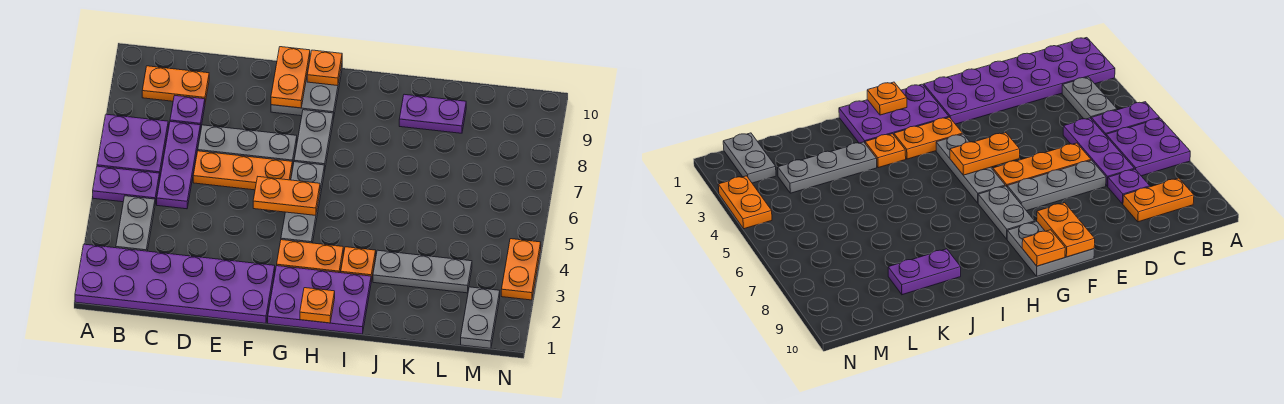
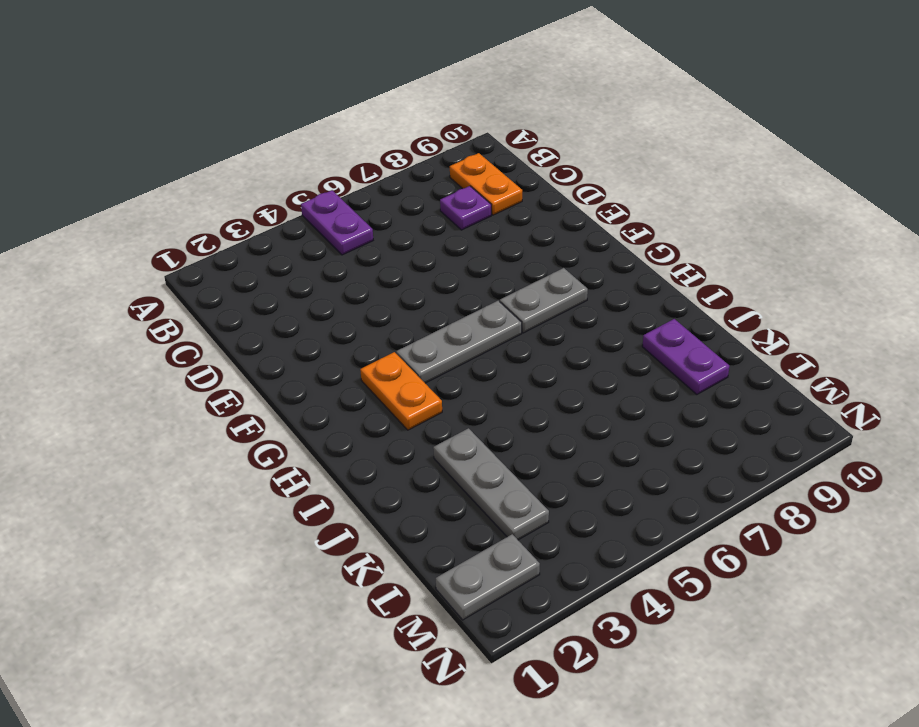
none -> purple plate A1:F2 level 1
none -> purple plate A6:B7 level 1
none -> grey plate B3:B4 level 1

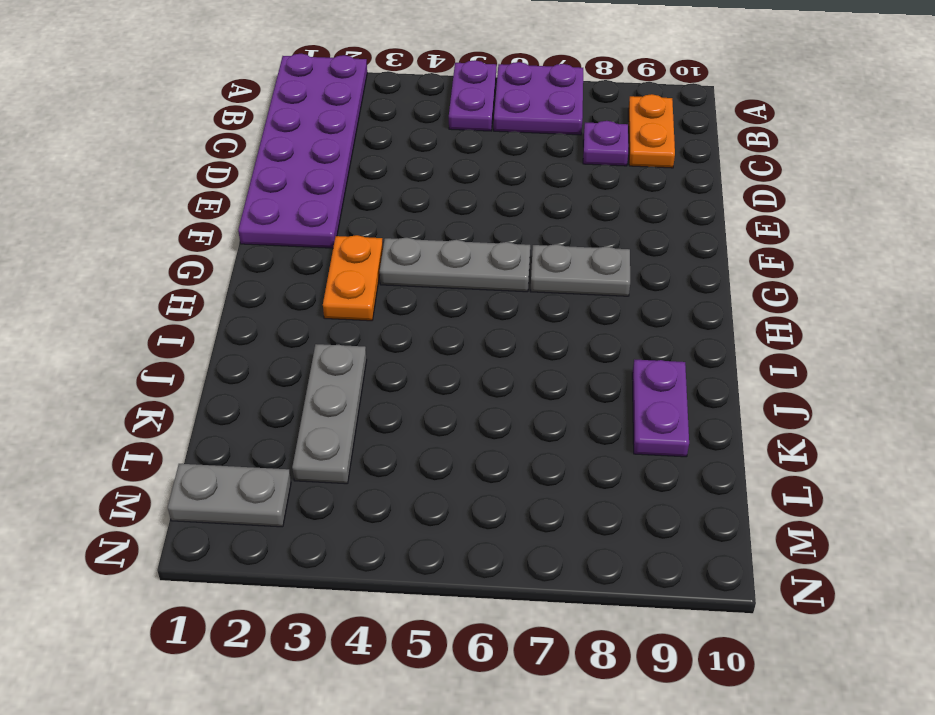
none -> grey plate B3:B4 level 1
none -> purple plate C5:C7 level 1
none -> orange plate D6:F6 level 1

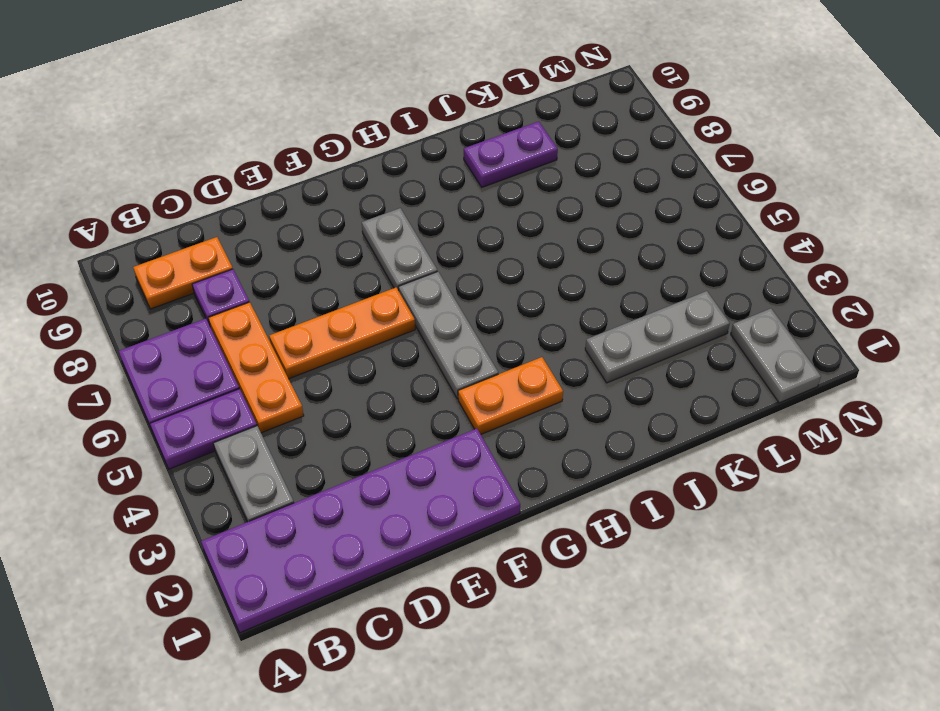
orange plate C5:C7 level 1 -> purple plate C5:C7 level 1
none -> grey plate D7:F7 level 1
none -> grey plate F9:G10 level 1
none -> purple plate G1:I2 level 1

